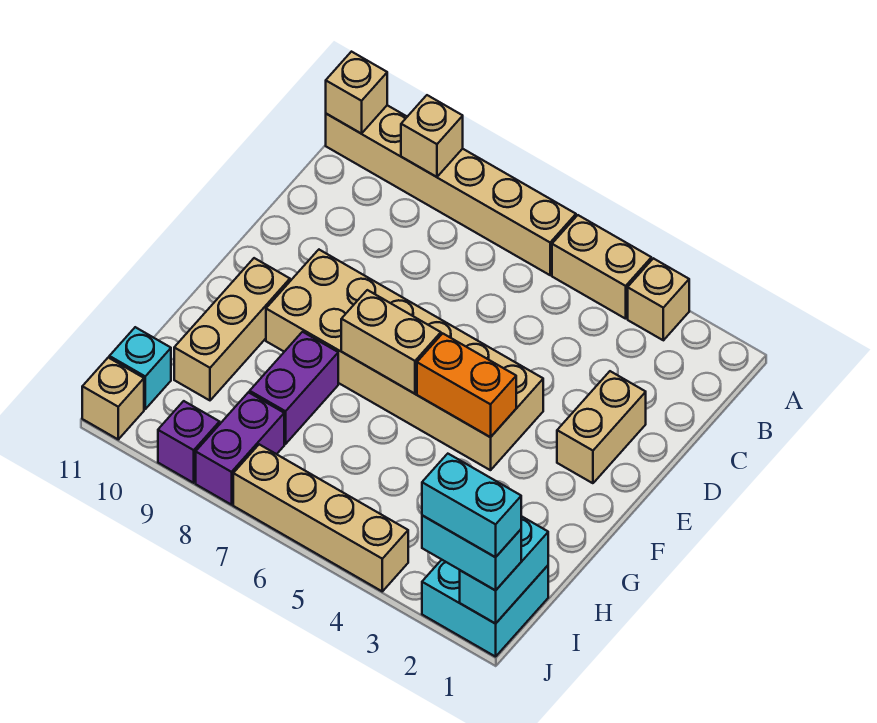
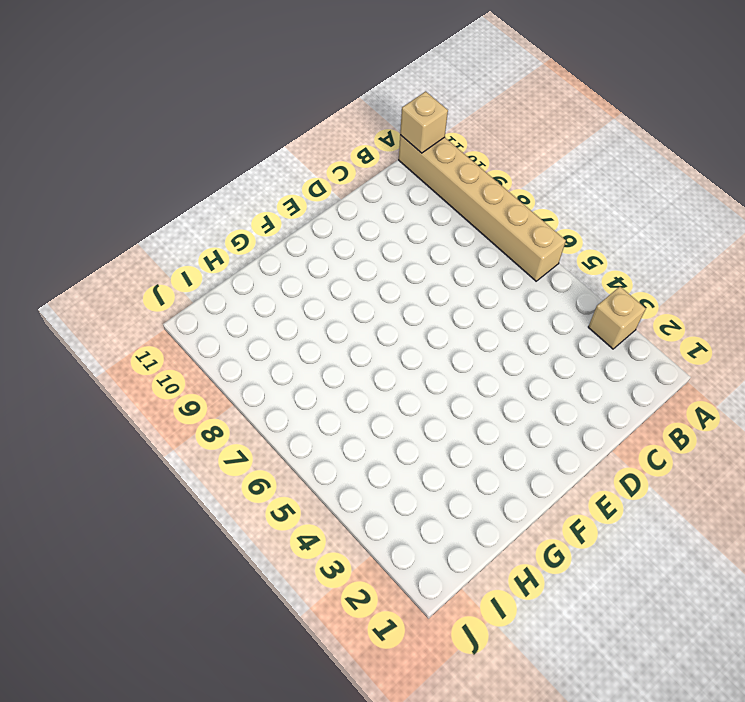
none -> tan brick A4:A5 level 1
none -> tan brick D2:E2 level 1
none -> tan brick E4:F9 level 1

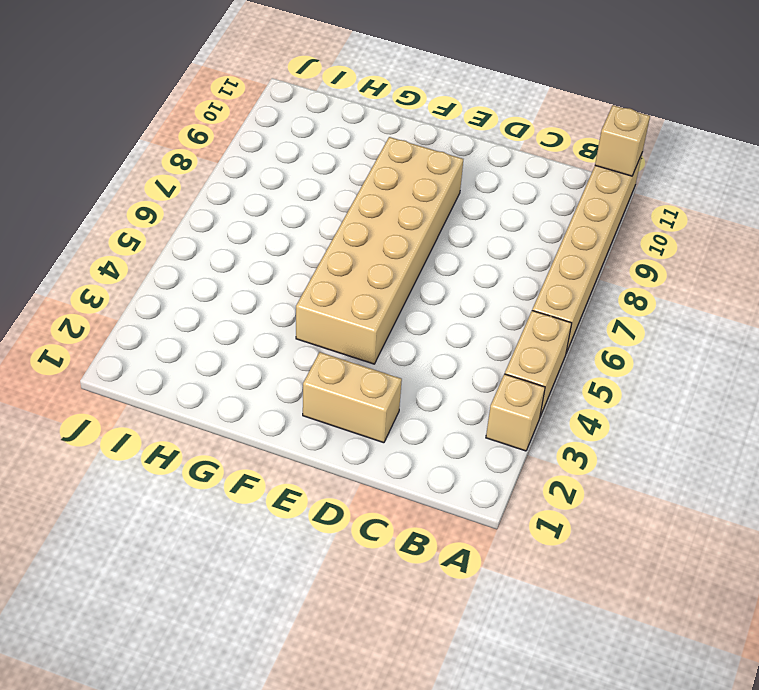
none -> tan brick F10:H10 level 1
none -> purple brick G8:H8 level 1
none -> cyan brick I1:J2 level 1

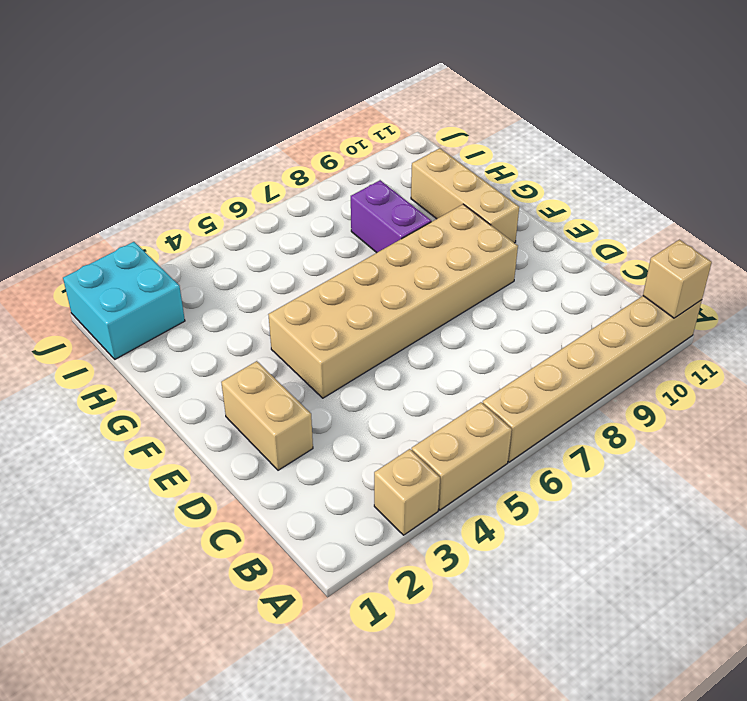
none -> purple brick I8:J8 level 1
none -> cyan brick I11 level 1
none -> tan brick J4:J7 level 1

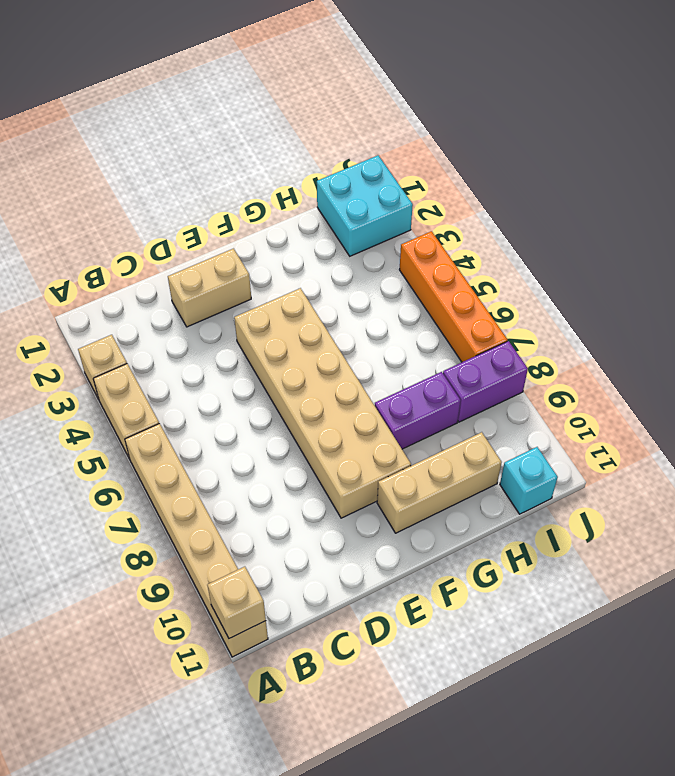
orange brick J4:J7 level 1 -> tan brick J4:J7 level 1
none -> purple brick J9 level 1
none -> tan brick J11 level 1
none -> tan brick A9 level 2

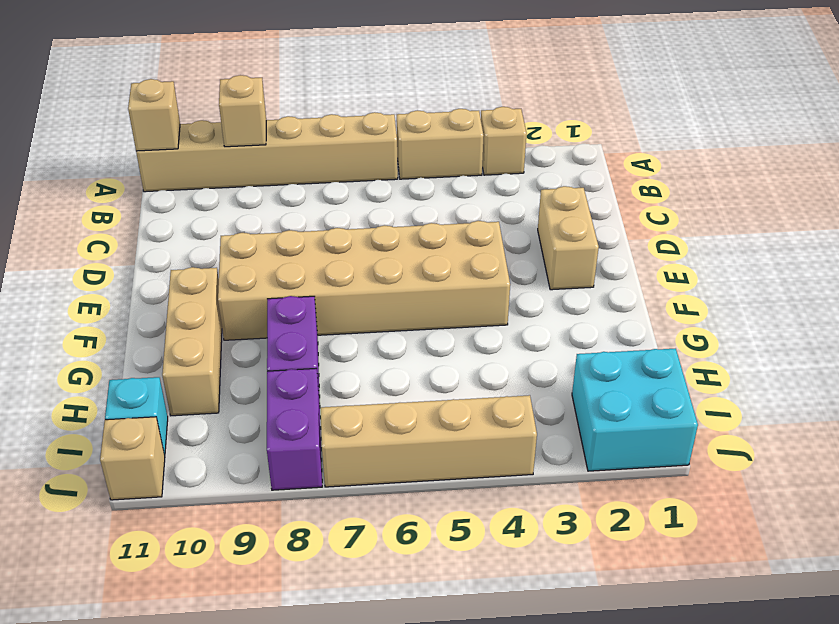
none -> purple brick J9 level 1
none -> orange brick F4:F5 level 2
none -> tan brick F6:F7 level 2

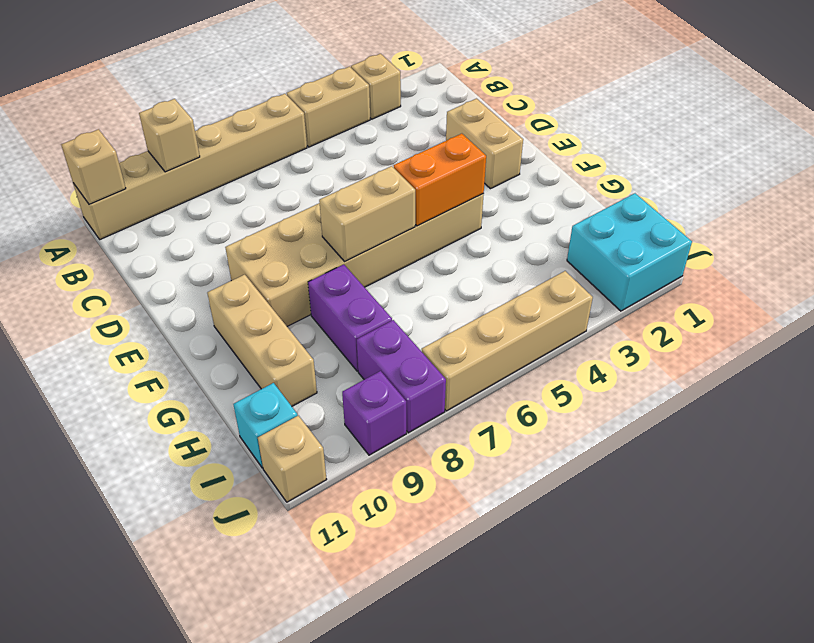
none -> cyan brick I1:J1 level 2
none -> cyan brick J1:J2 level 3
none -> cyan brick J1:J2 level 4

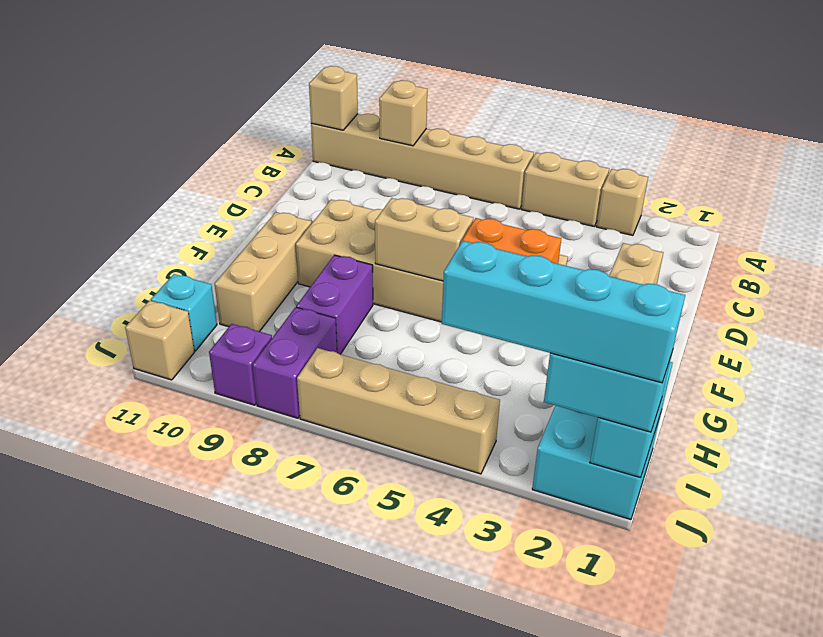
cyan brick J1:J4 level 4 -> cyan brick J1:J2 level 4

